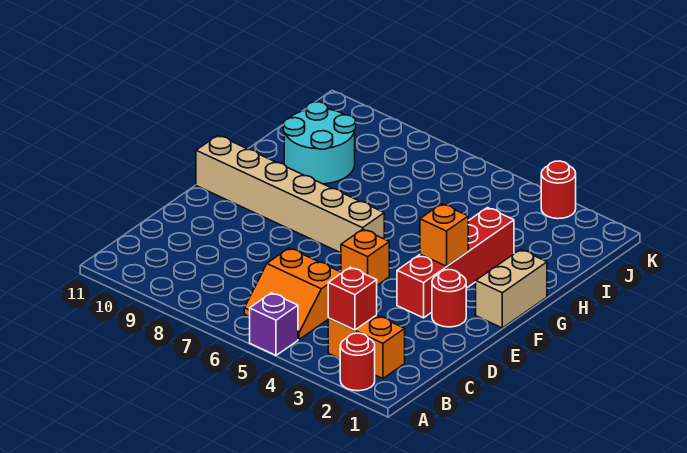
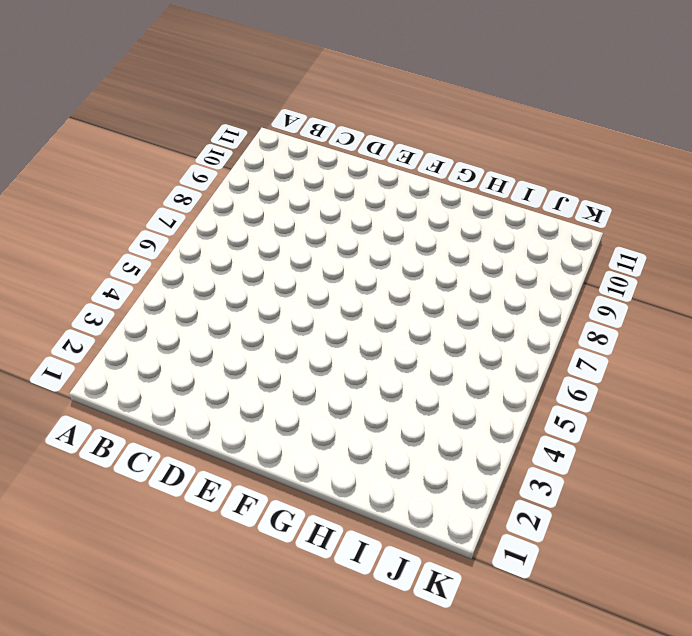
none -> red round brick A2 level 1
none -> purple brick A5 level 1
none -> orange brick B2:B3 level 1

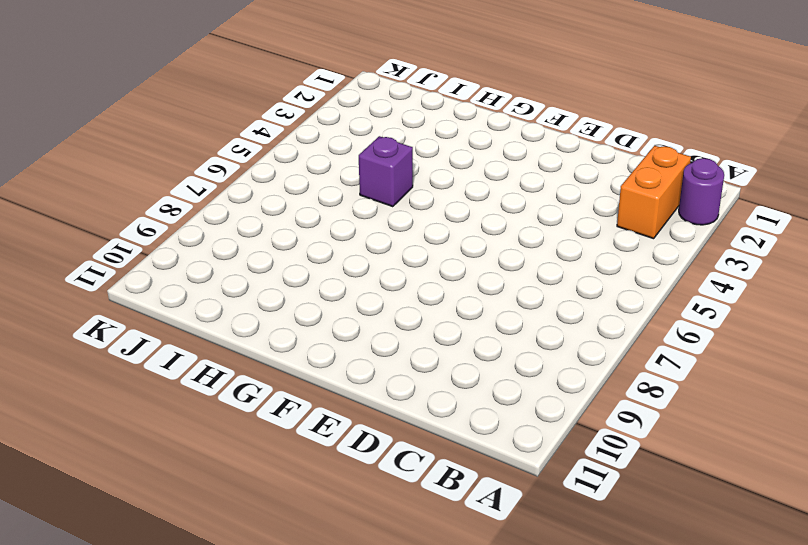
purple round brick A2 level 1 -> red round brick A2 level 1
purple brick H5 level 1 -> purple brick A5 level 1
none -> orange slope B5:C6 level 1 top C
none -> red round brick E2 level 1
none -> red brick E3:H3 level 1

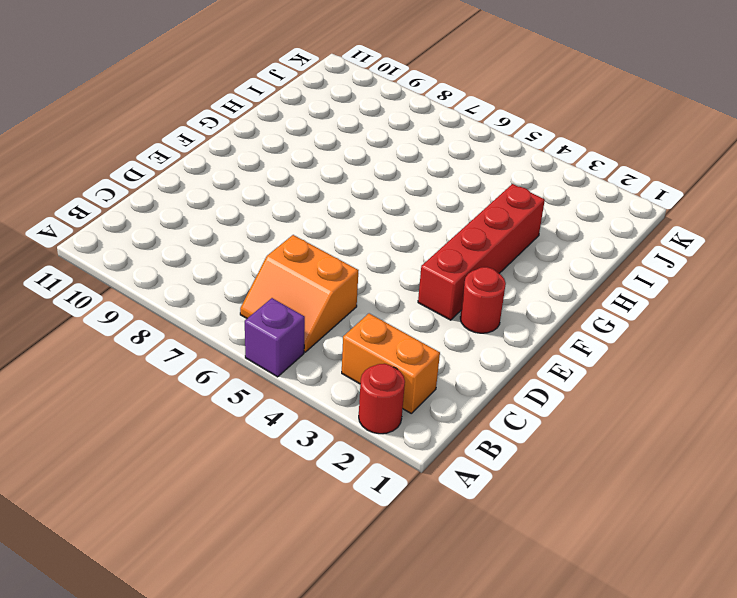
none -> orange brick E5 level 1
none -> tan brick F1:G1 level 1
none -> tan brick F6:F11 level 1

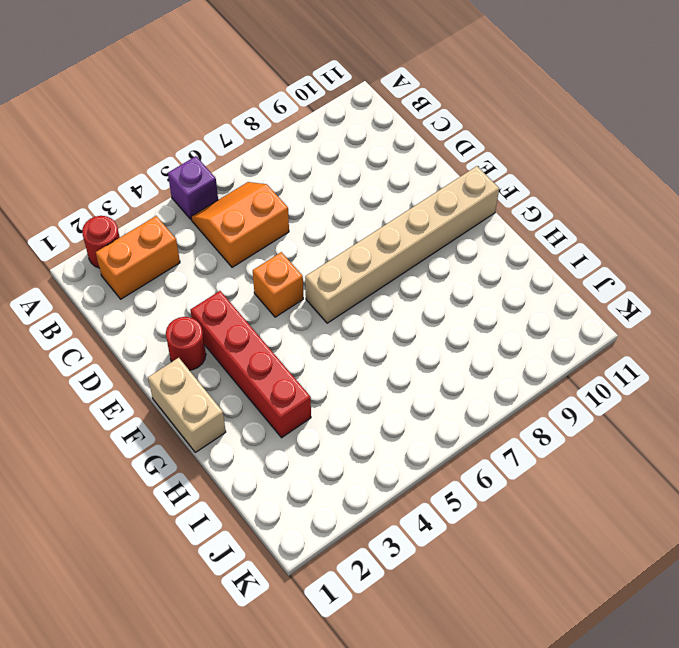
none -> cyan round brick H9:I10 level 1
none -> red round brick K3 level 1
none -> red brick B3 level 2

